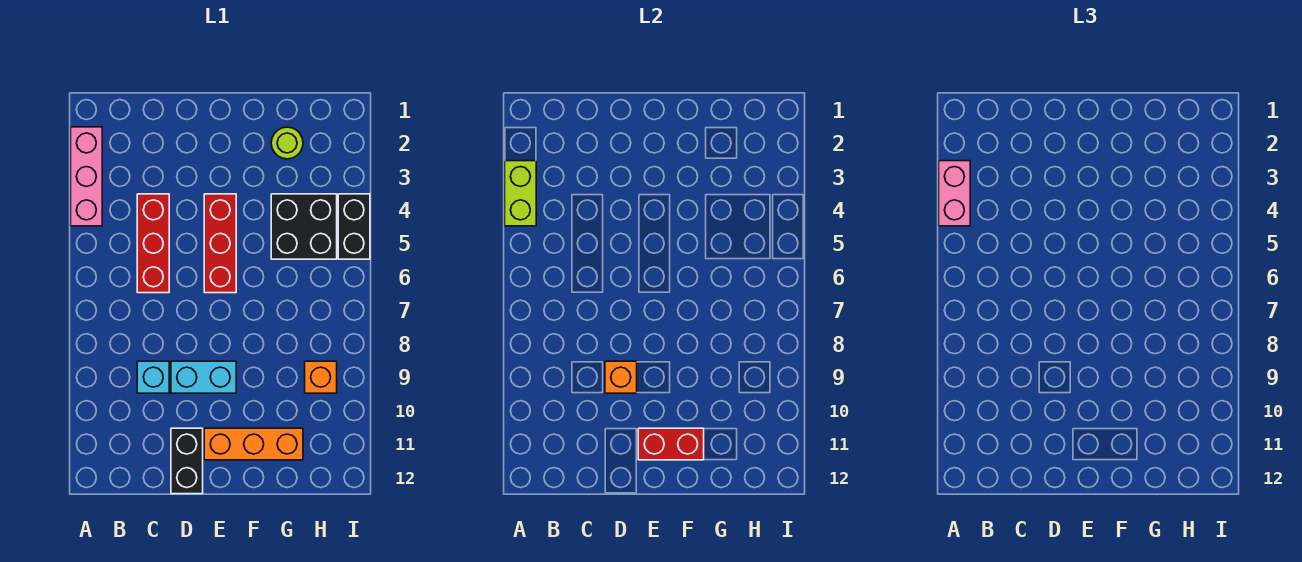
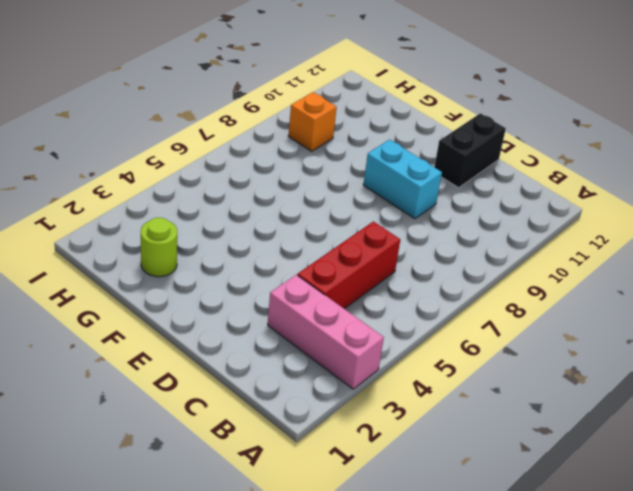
pink brick A3:C3 level 1 -> pink brick A2:A4 level 1
none -> cyan brick C9 level 1
none -> red brick E4:E6 level 1
none -> orange brick E11:G11 level 1

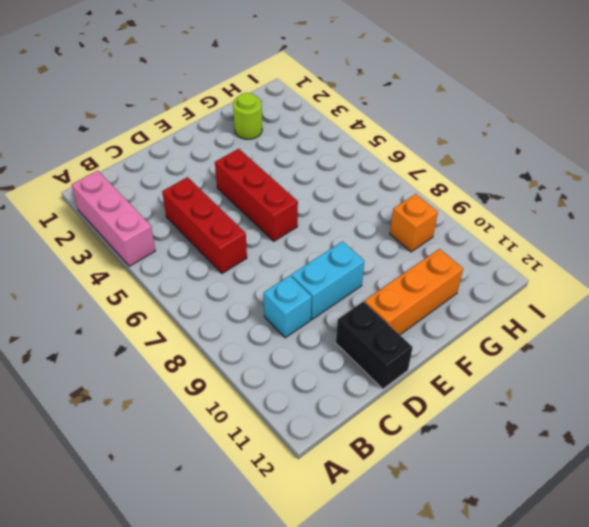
none -> black brick G4:H5 level 1
none -> black brick I4:I5 level 1
none -> lime brick A3:A4 level 2

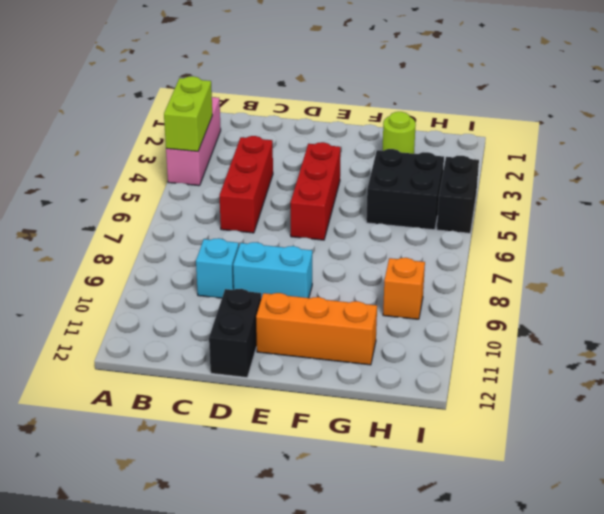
none -> orange brick D9 level 2
none -> red brick E11:F11 level 2
none -> pink brick A3:A4 level 3

